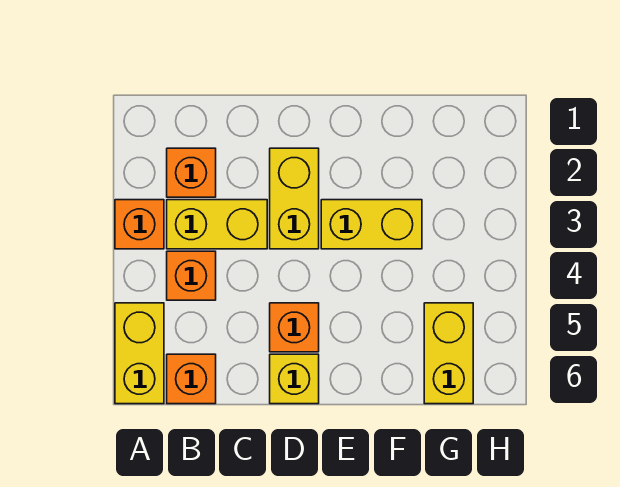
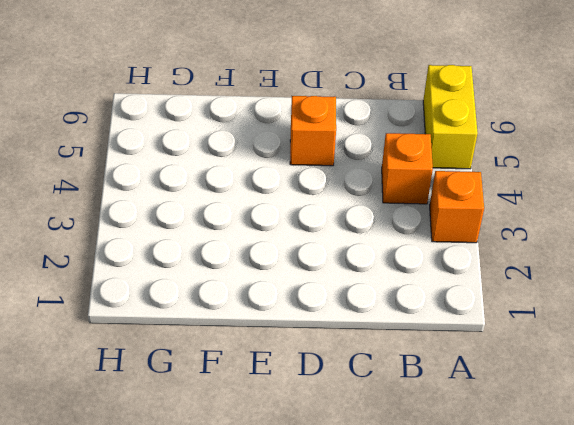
none -> orange brick B2 level 1
none -> yellow brick B3:C3 level 1

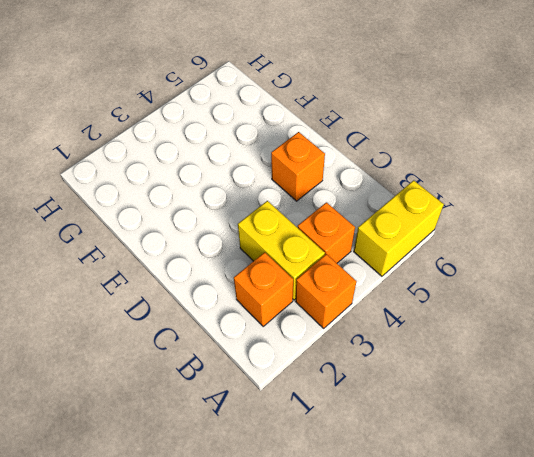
none -> orange brick B6 level 1
none -> yellow brick D2:D3 level 1

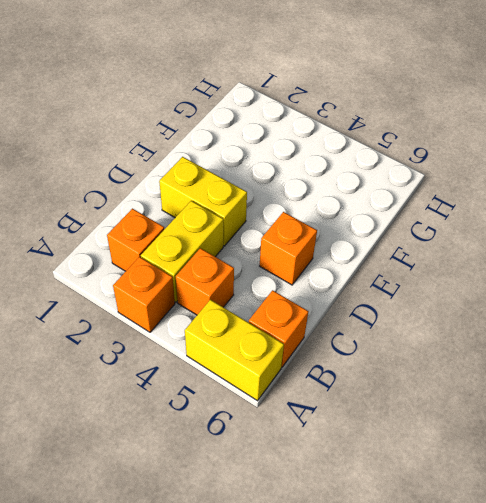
none -> yellow brick D6 level 1
none -> yellow brick E3:F3 level 1

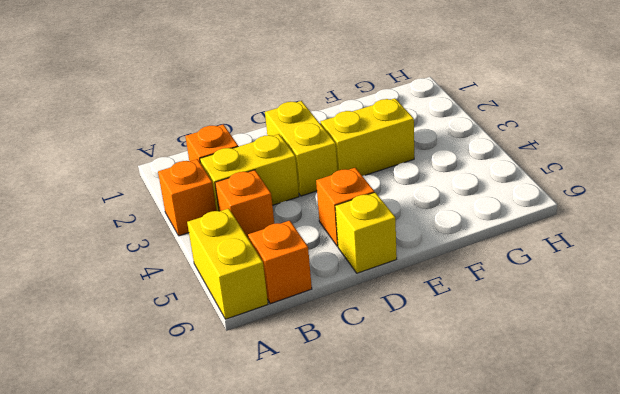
none -> yellow brick G5:G6 level 1

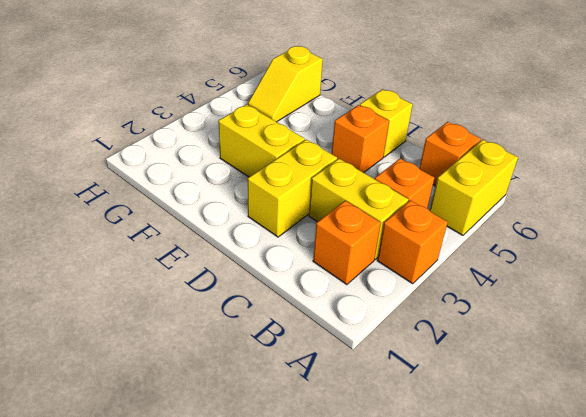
yellow slope G5:G6 level 1 top 6 -> yellow brick G5:G6 level 1

